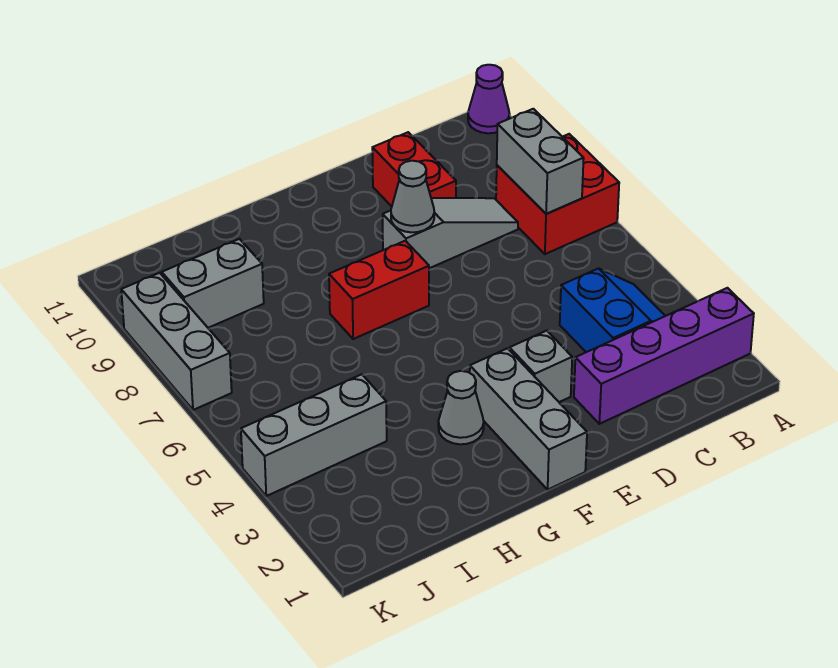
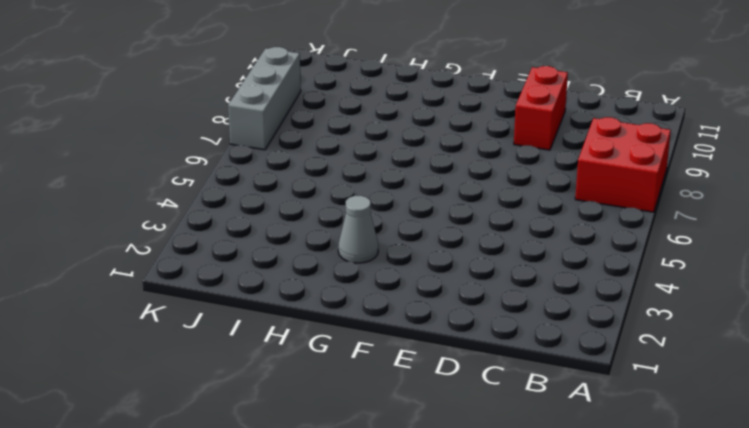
none -> purple brick A2:D2 level 1
none -> purple cone A11 level 1
none -> blue slope B3:C4 level 1 top C

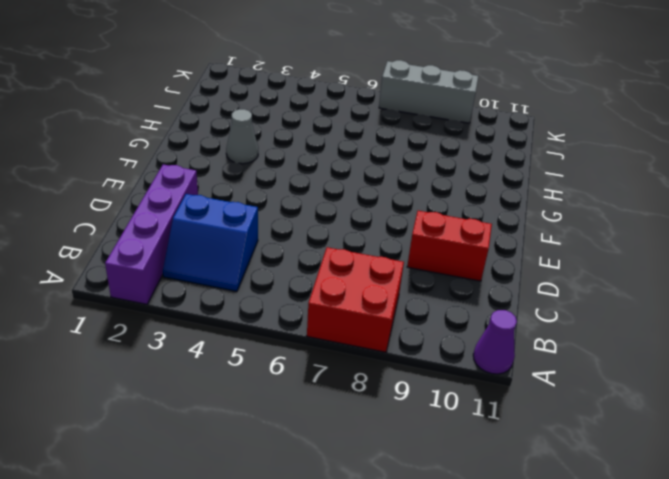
none -> grey slope C8:E8 level 1 top E
none -> grey brick E3 level 1
none -> grey brick F1:F3 level 1

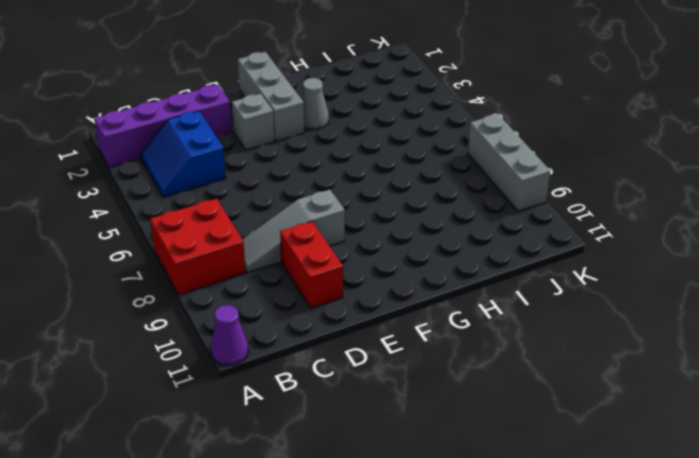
none -> red brick F7:G7 level 1
none -> grey brick I4:K4 level 1
none -> grey brick I9:J9 level 1

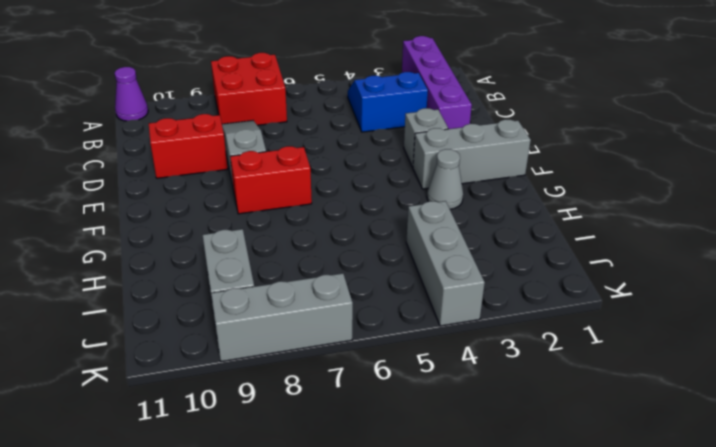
red brick F7:F8 level 1 -> red brick F7:G7 level 1
none -> grey brick B7:B8 level 2
none -> grey cone E8 level 2

